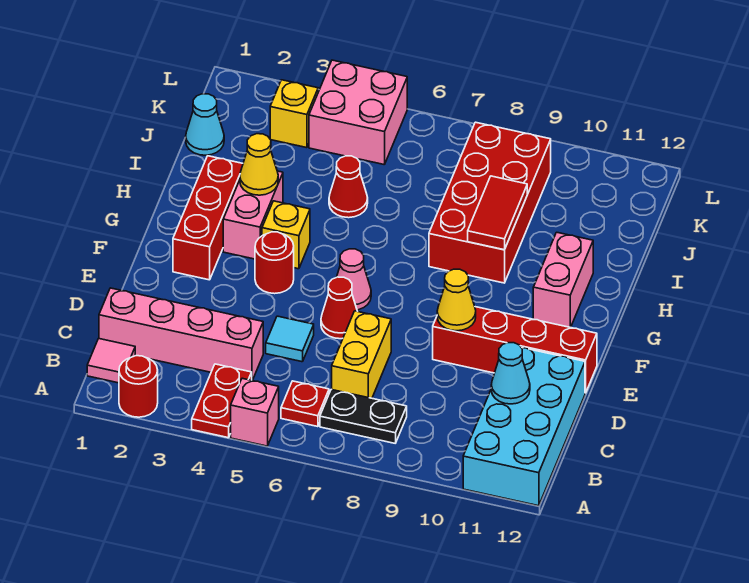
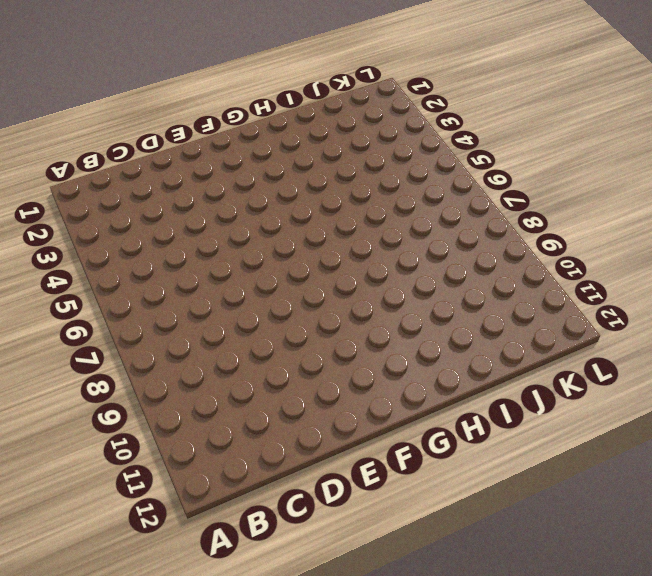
none -> red round brick A2 level 1
none -> red plate A4:B4 level 1
none -> pink brick A5 level 1

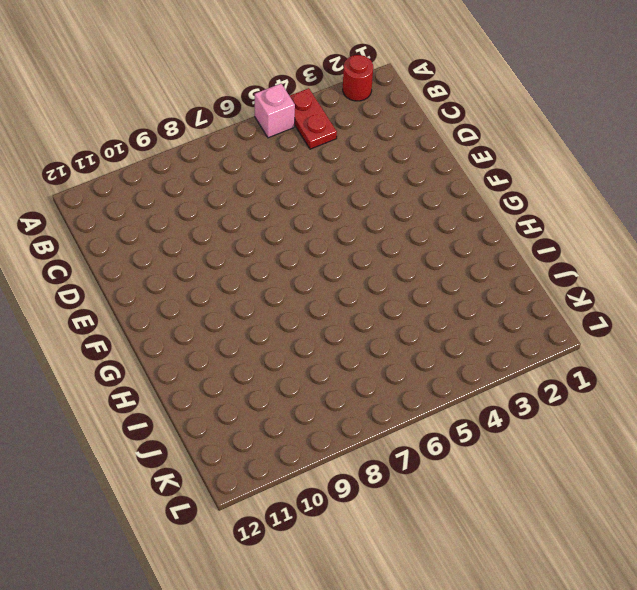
none -> cyan brick A11:D12 level 1
none -> pink tile B1 level 1
none -> red plate B6 level 1

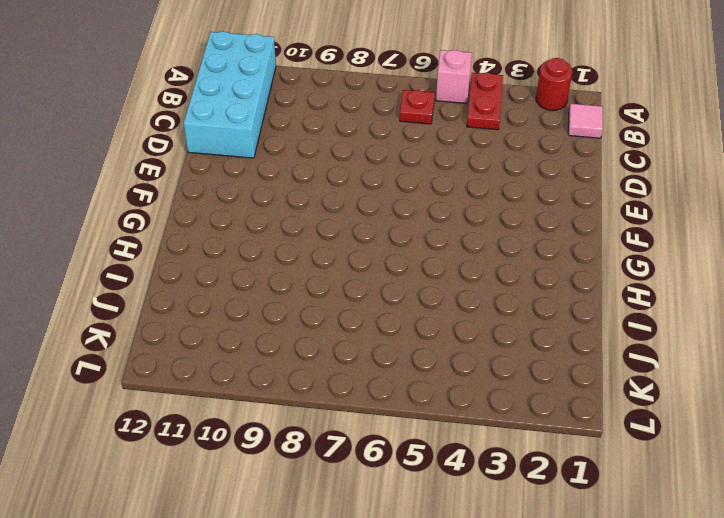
none -> black plate B7:B8 level 1
none -> pink brick C1:C4 level 1
none -> yellow brick C7:D7 level 1

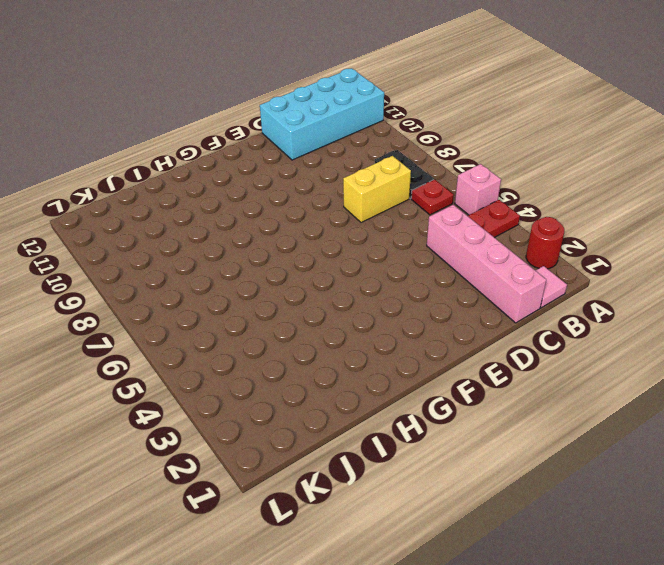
none -> cyan tile D5 level 1
none -> red cone E6 level 1
none -> red brick E9:E12 level 1

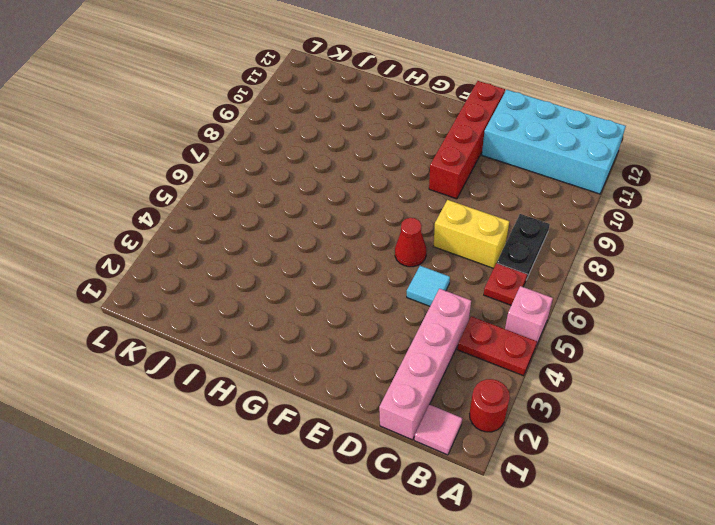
none -> red brick F2:H2 level 1
none -> red round brick F4 level 1
none -> pink cone F6 level 1

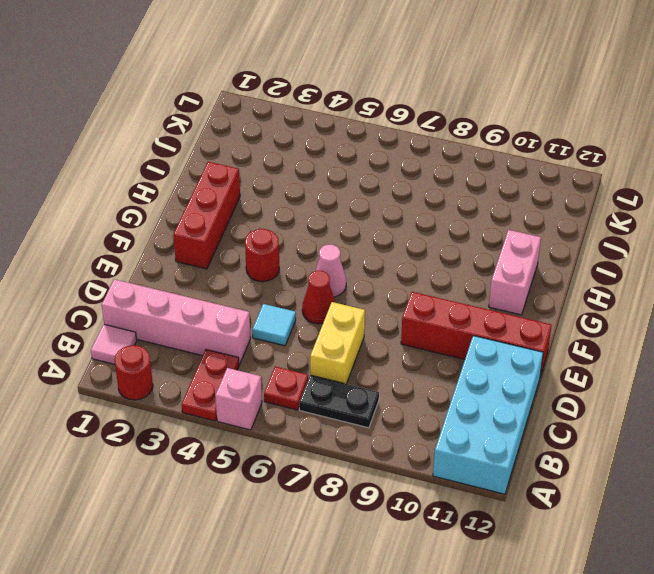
none -> pink brick G3:H3 level 1
none -> yellow brick G4 level 1
none -> red brick H8:K9 level 1

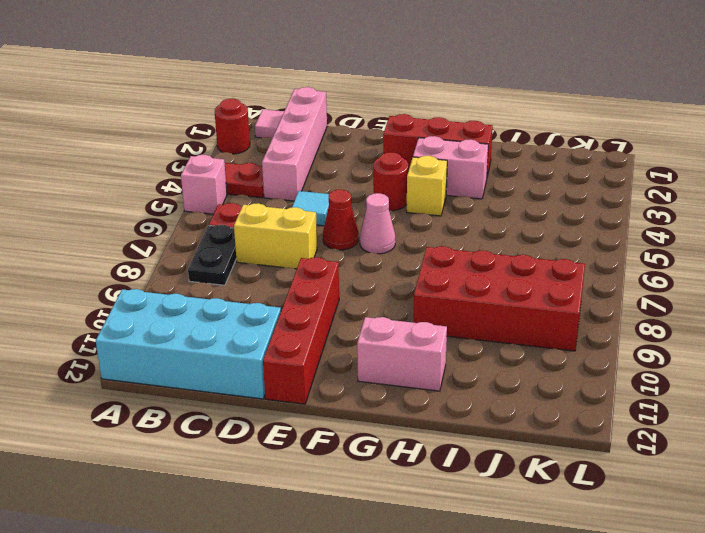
none -> red cone I5 level 1
none -> cyan cone J1 level 1
none -> yellow brick K3 level 1

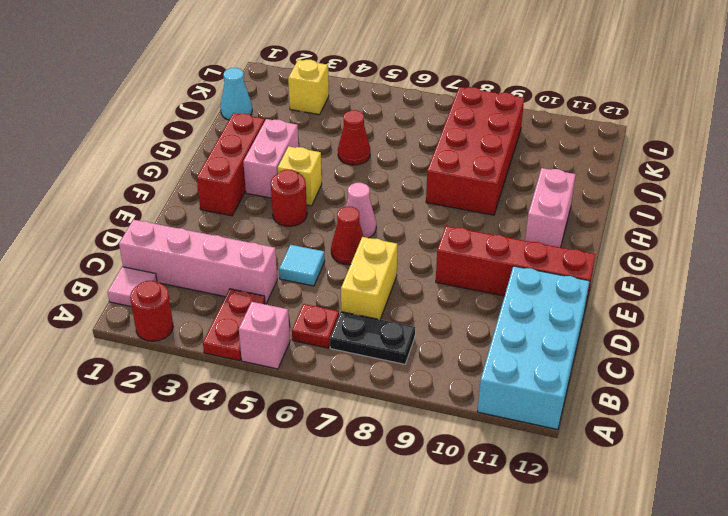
none -> pink brick K4:L5 level 1
none -> cyan cone C11 level 2
none -> yellow cone E9 level 2

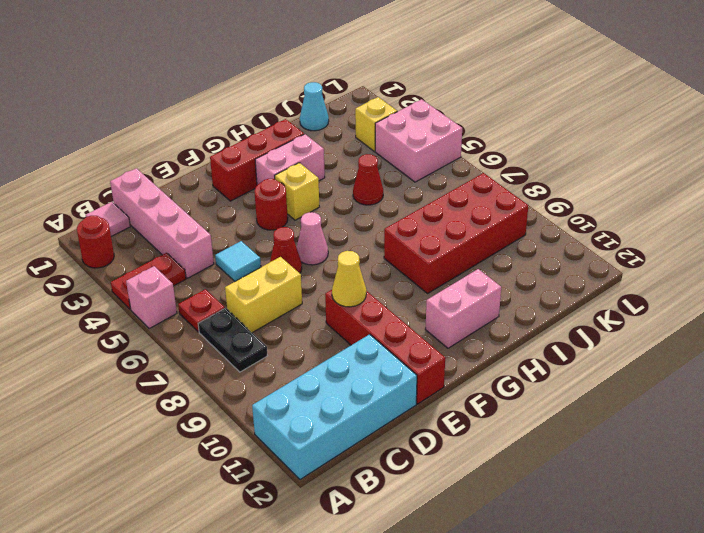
none -> cyan cone C11 level 2
none -> yellow cone H3 level 2
none -> red tile H9:I9 level 2

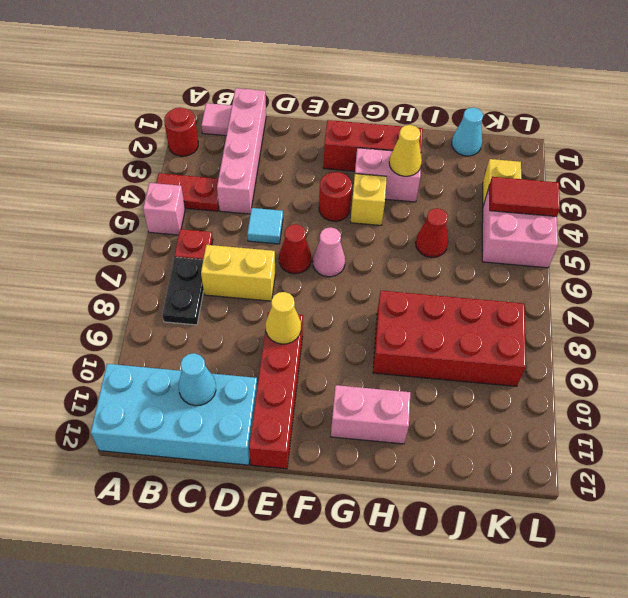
red tile K4:L4 level 2 -> red tile H9:I9 level 2

